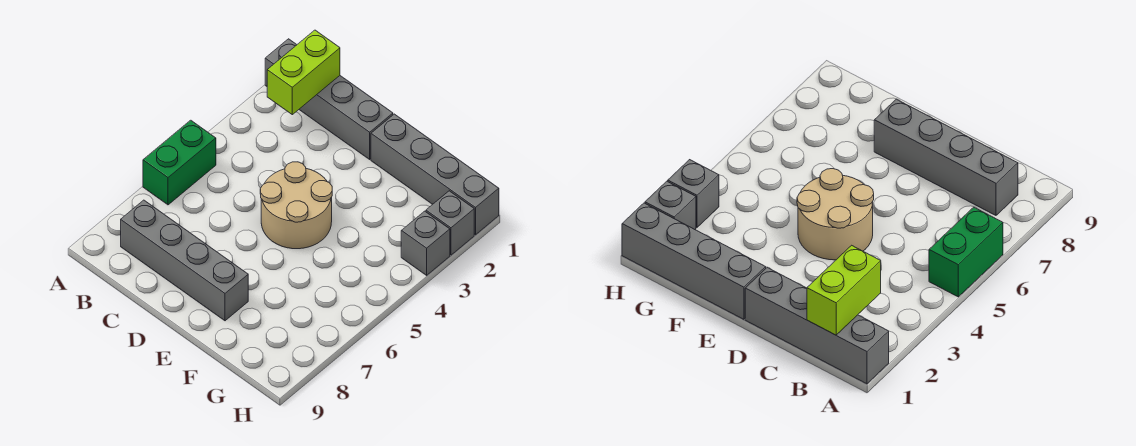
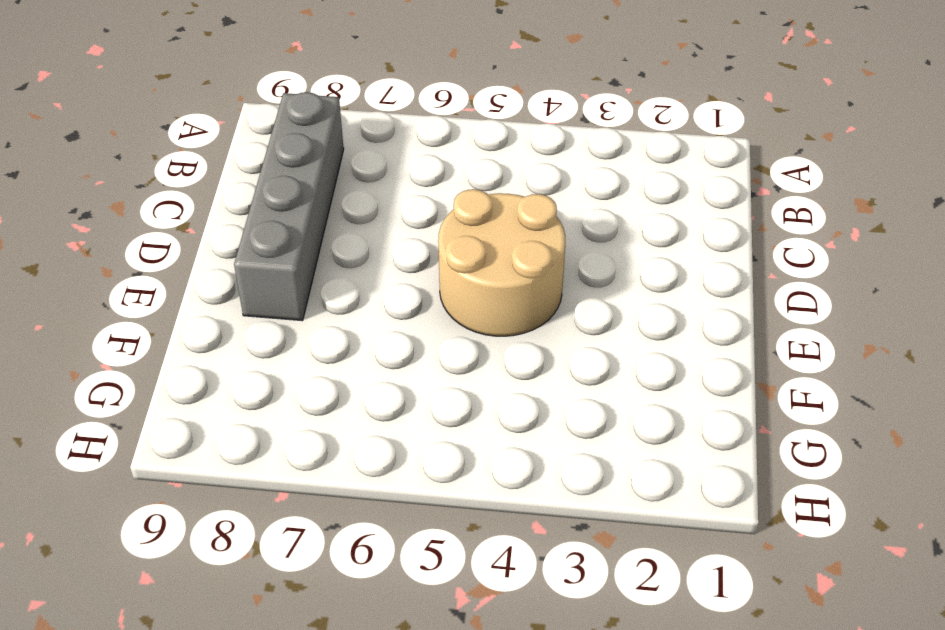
none -> grey brick A1:D1 level 1
none -> green brick A5:A6 level 1

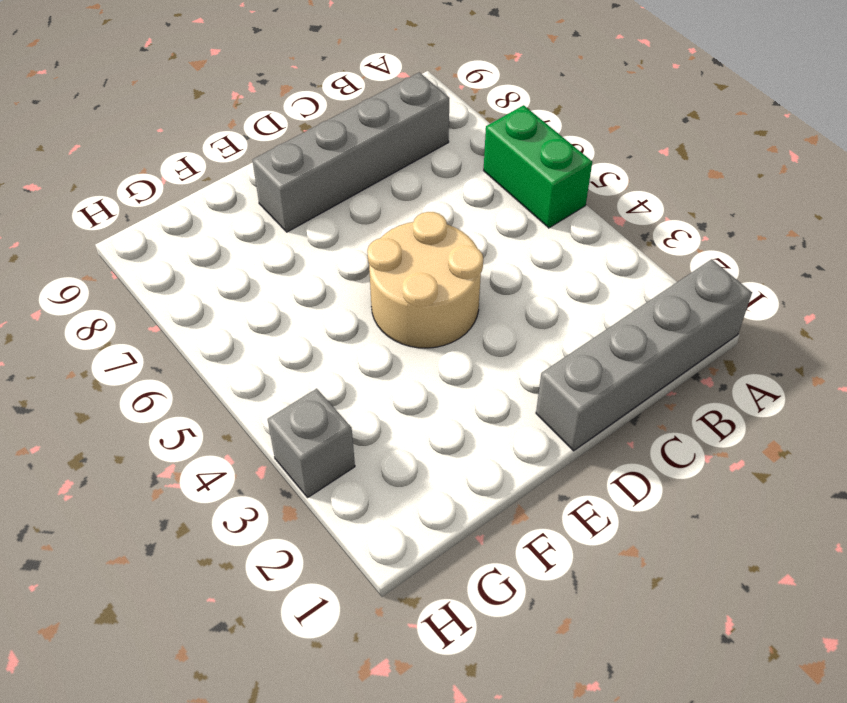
none -> grey brick E1:H1 level 1
none -> grey brick H2 level 1

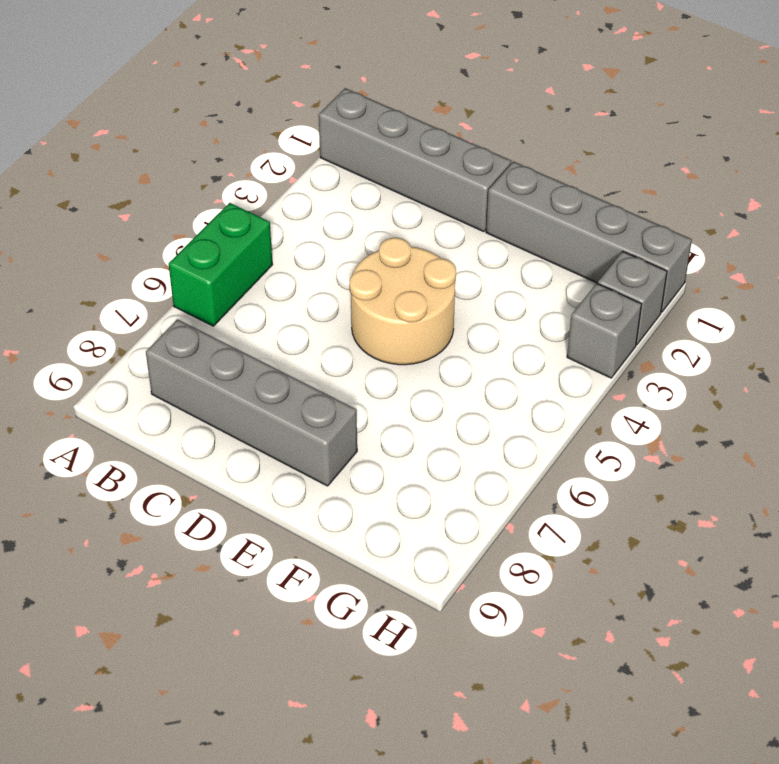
none -> lime brick B1:B2 level 2

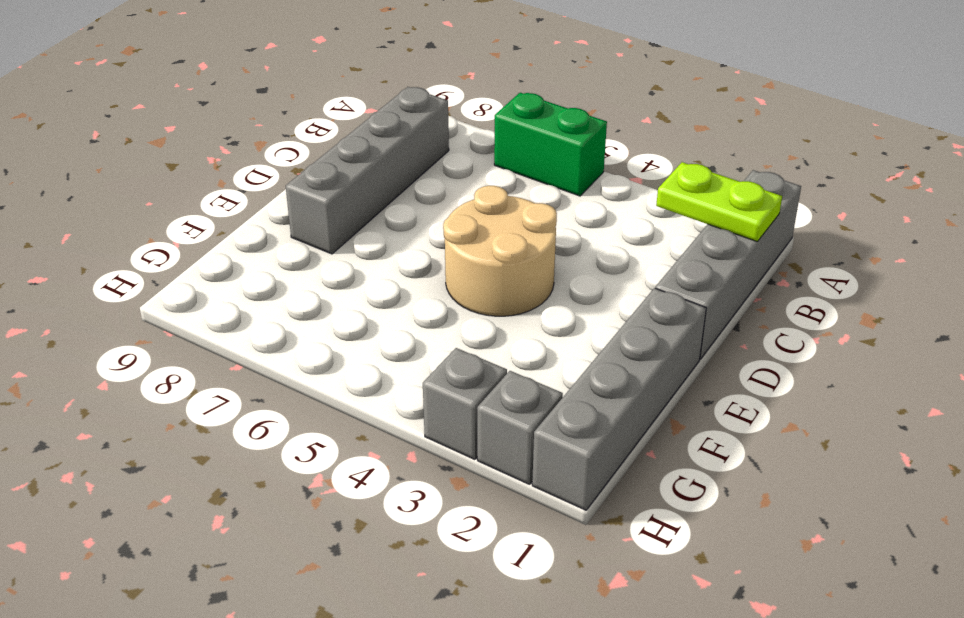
lime plate B1:B2 level 2 -> lime brick B1:B2 level 2

